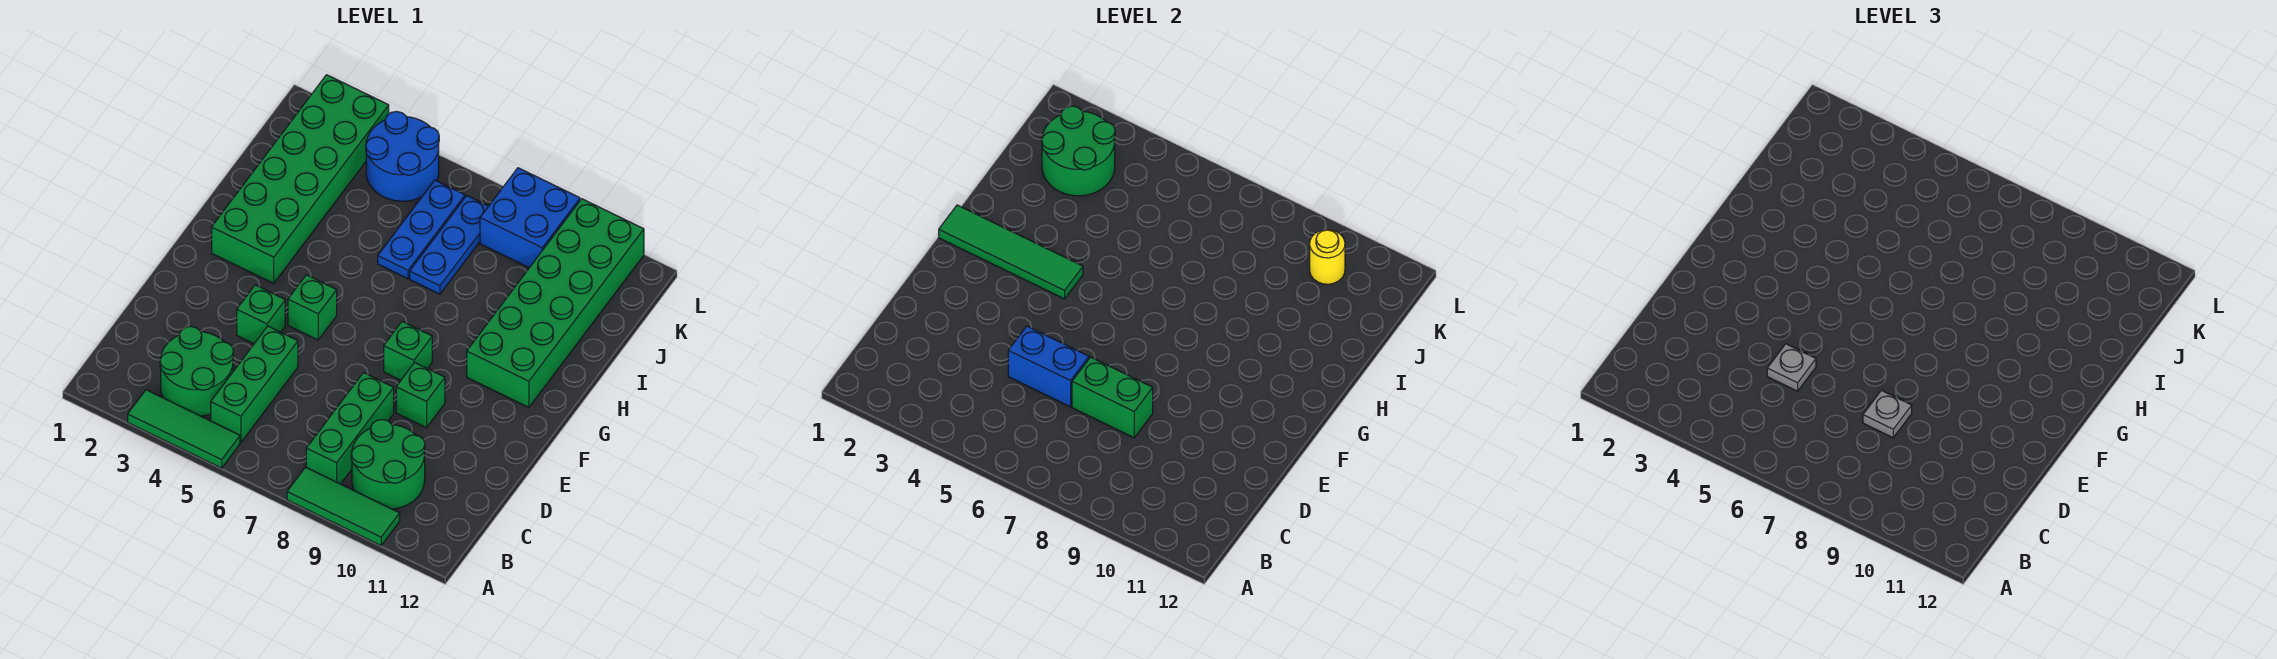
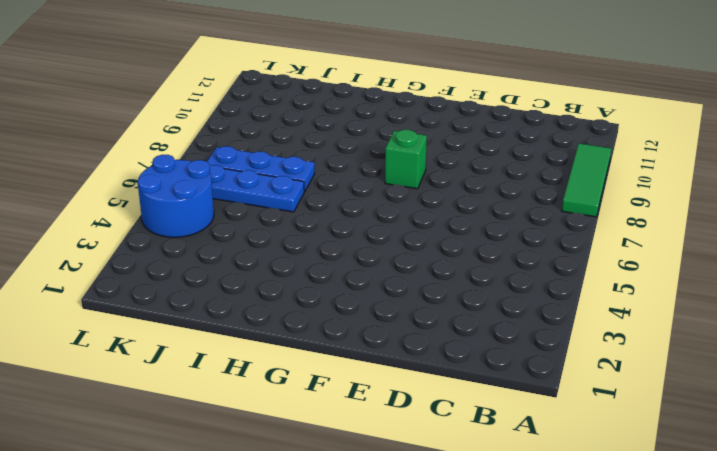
none -> green tile A3:A5 level 1
none -> green round brick B3:C4 level 1
none -> green brick B5:D5 level 1

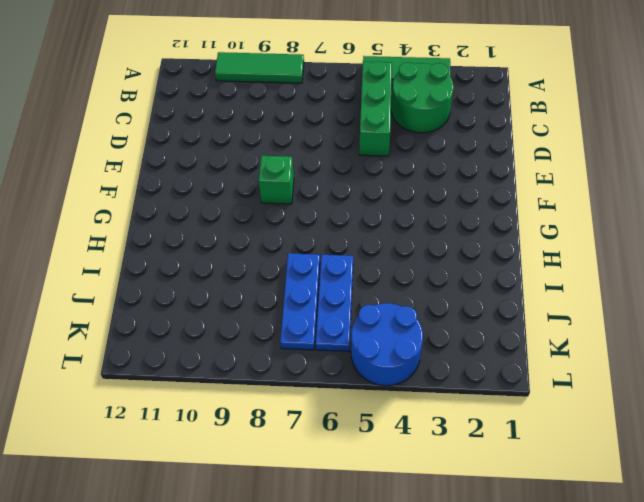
none -> green brick B8:D8 level 1
none -> green round brick B9:C10 level 1
none -> green brick E4 level 1

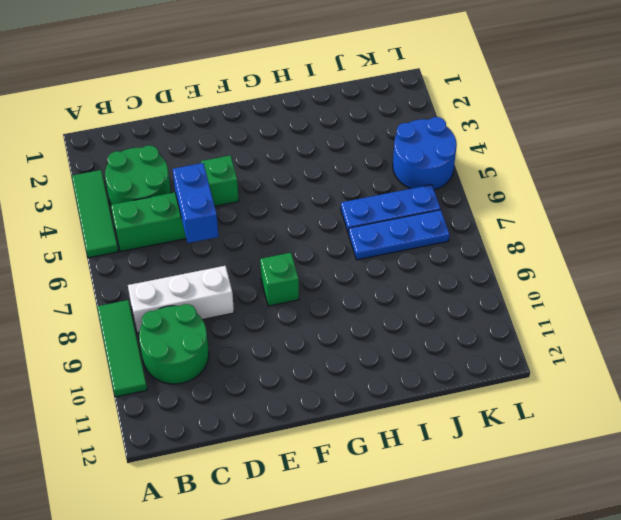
white brick B8:D8 level 1 -> green brick B8:D8 level 1
none -> green brick E9 level 1
none -> green brick F5 level 1
none -> green brick G2:L3 level 1

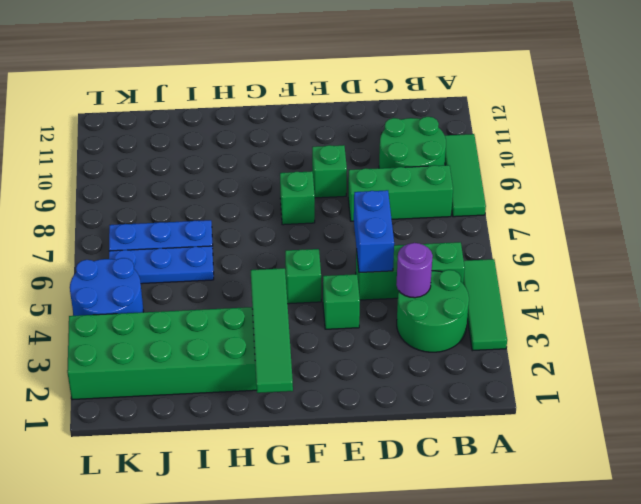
purple round brick C4 level 2 -> none
none -> green brick G10:L11 level 1
none -> blue brick K8:L9 level 1
none -> green brick D7:D8 level 2

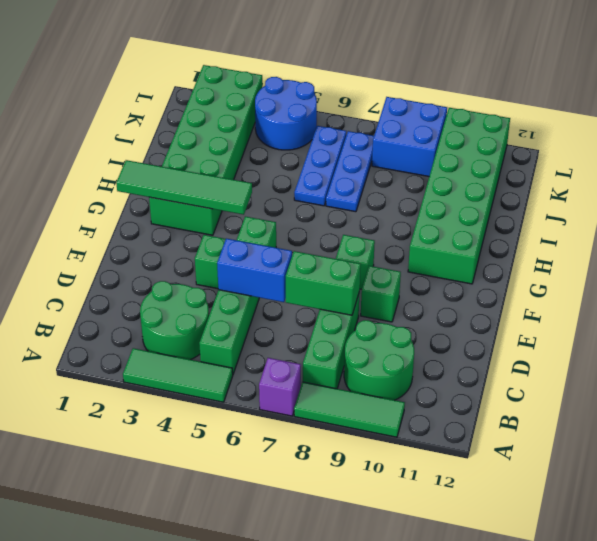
purple brick A7 level 1 -> none
none -> green round brick J2:K3 level 2
none -> yellow round brick K10 level 2
none -> grey plate D5 level 3

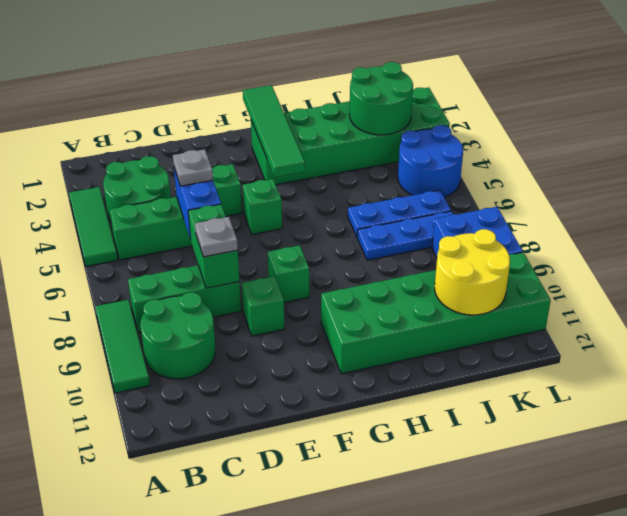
yellow round brick J10:K11 level 2 -> yellow round brick K10 level 2

